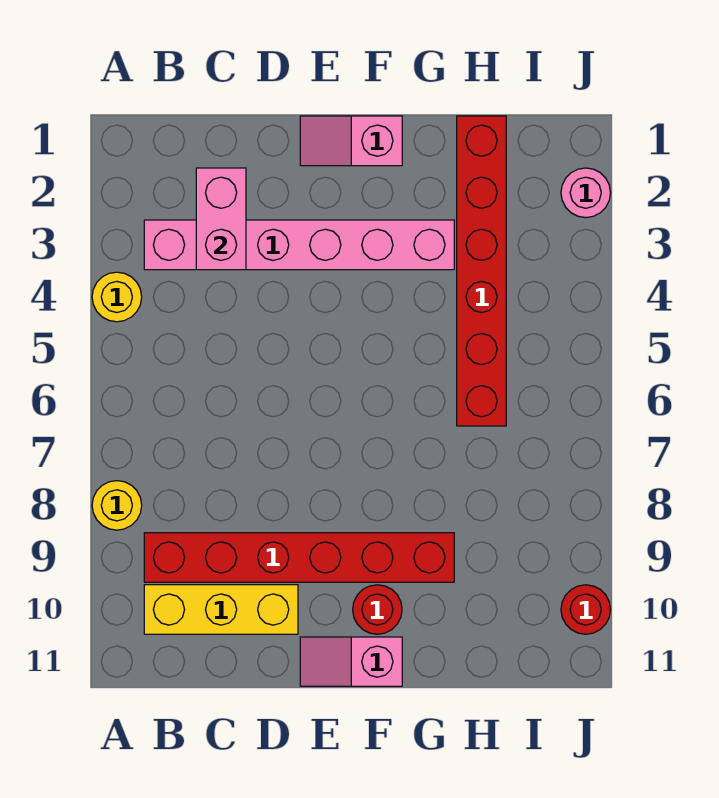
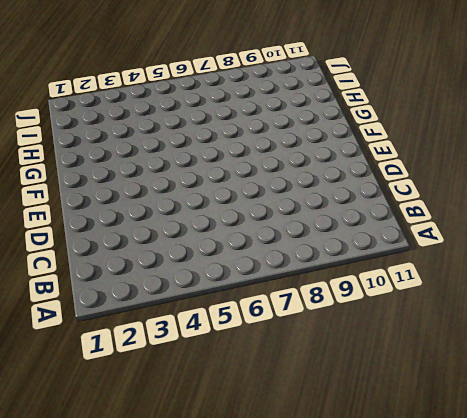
none -> yellow round brick A4 level 1
none -> yellow round brick A8 level 1
none -> pink brick B3:G3 level 1

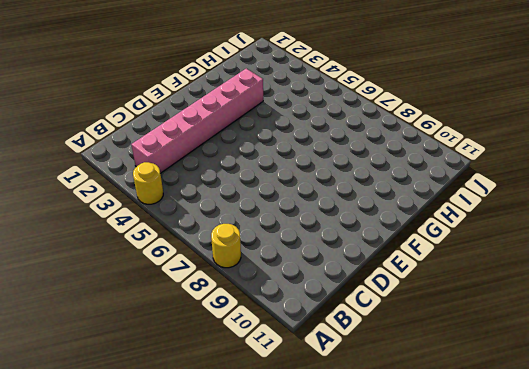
none -> red brick B9:G9 level 1
none -> yellow brick B10:D10 level 1
none -> pink slope E1:F1 level 1 top F

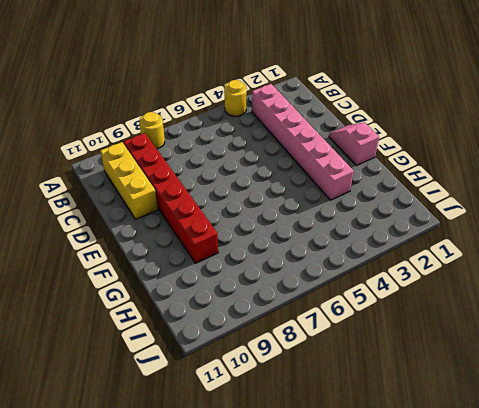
none -> pink slope E11:F11 level 1 top F
none -> red round brick F10 level 1
none -> red brick H1:H6 level 1

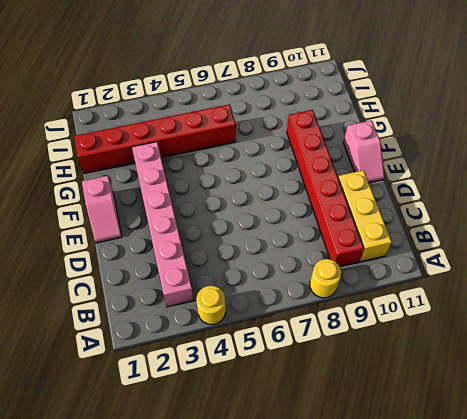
none -> red round brick F10 level 1
none -> pink round brick J2 level 1
none -> red round brick J10 level 1

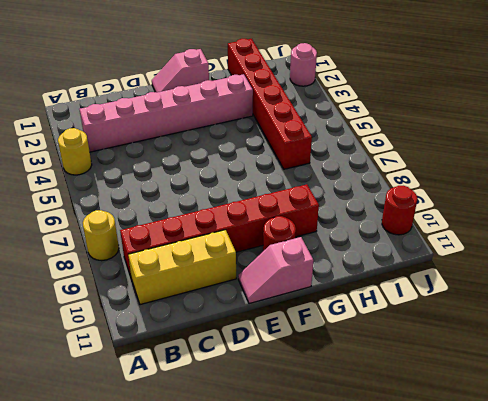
none -> pink brick C2:C3 level 2

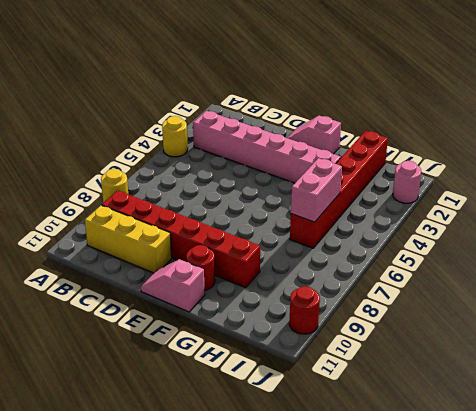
pink brick H5:H6 level 2 -> pink brick C2:C3 level 2

